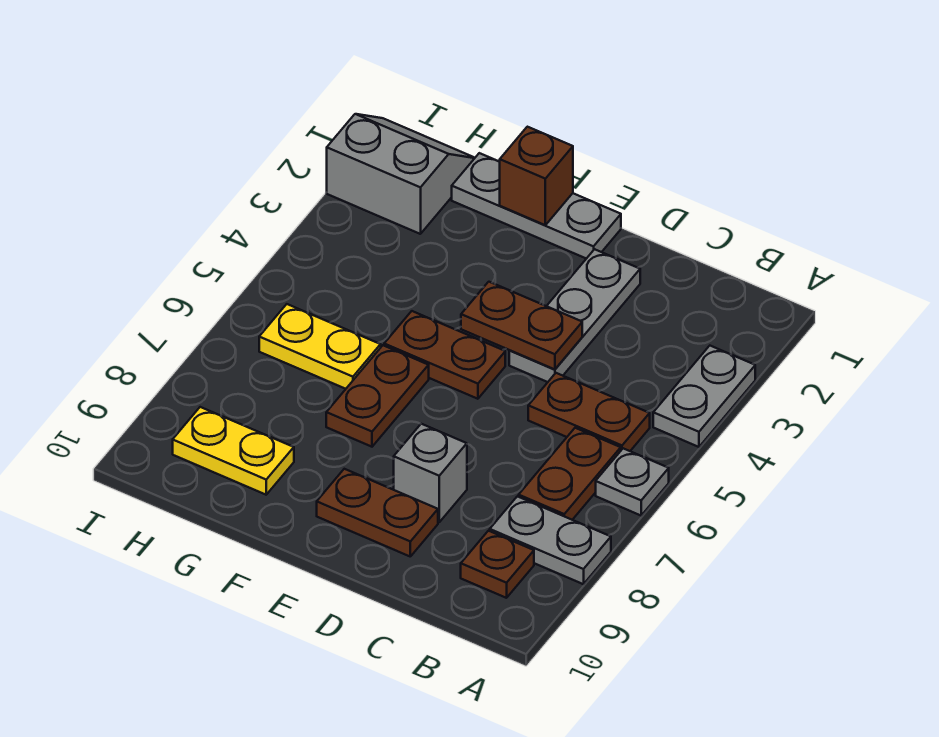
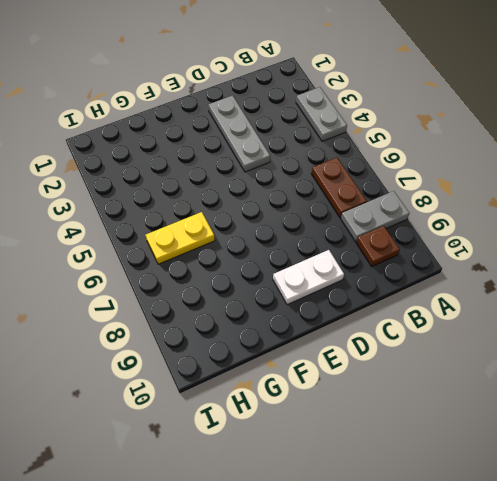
white plate D9:E9 level 1 -> brown plate D9:E9 level 1
none -> grey plate A6 level 1
none -> brown plate B5:C5 level 1
none -> grey brick D8 level 1

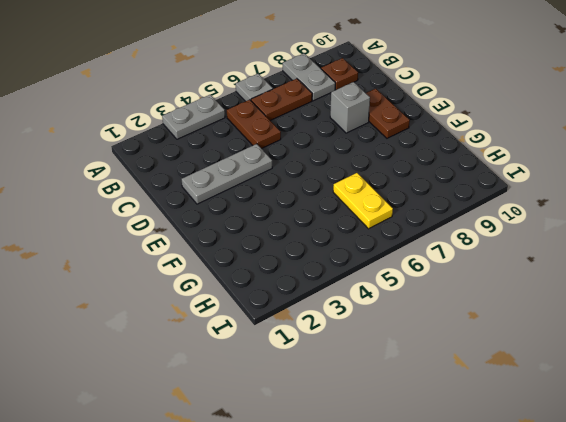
none -> grey plate E1:G1 level 1
none -> brown plate E5:F5 level 1
none -> brown plate F6:F7 level 1

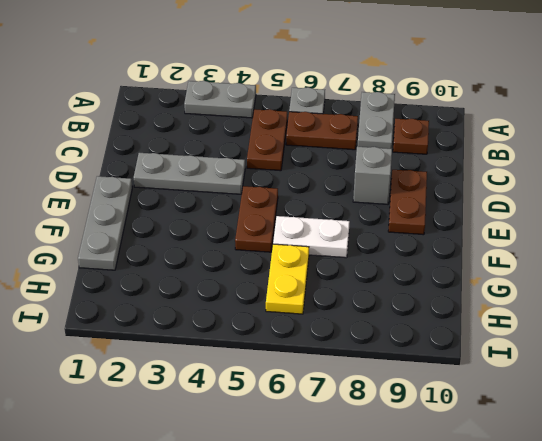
white plate F6:F7 level 1 -> brown plate F6:F7 level 1
none -> yellow plate G9:H9 level 1
none -> grey slope H1:I2 level 1 top 2
none -> brown plate D4:E4 level 2

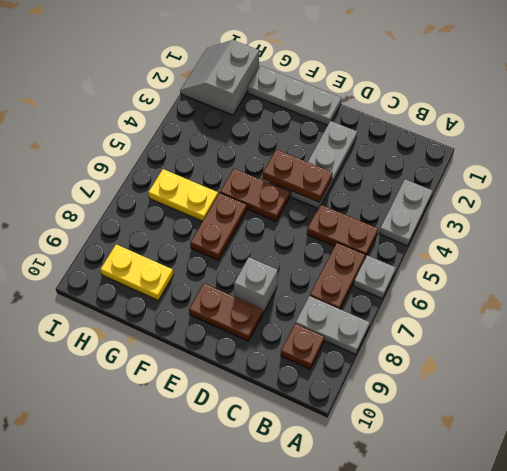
grey slope H1:I2 level 1 top H -> grey slope H1:I2 level 1 top 2
none -> brown brick F1 level 2

